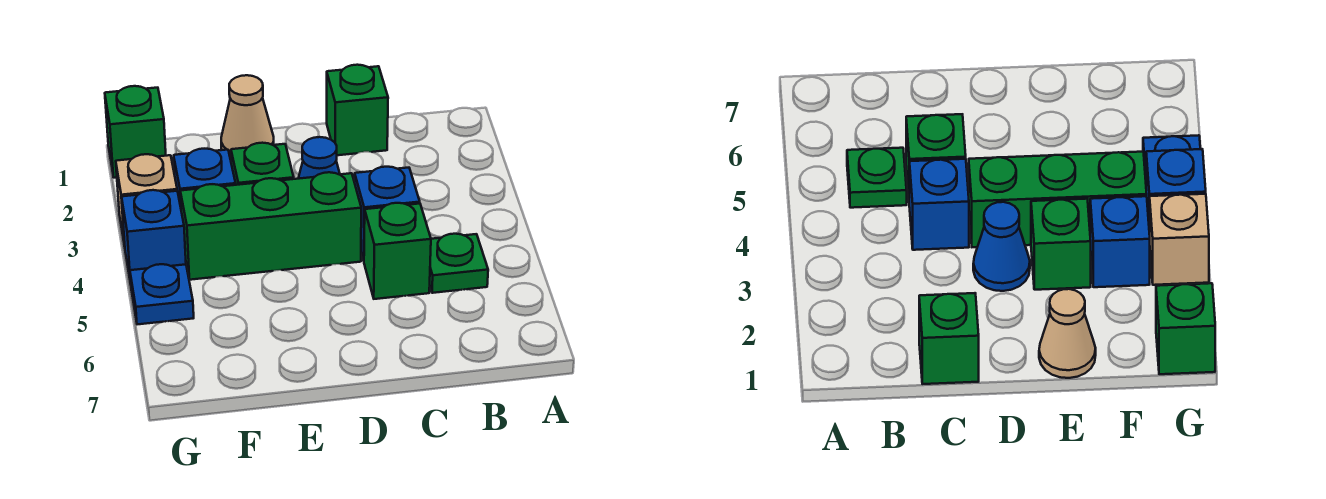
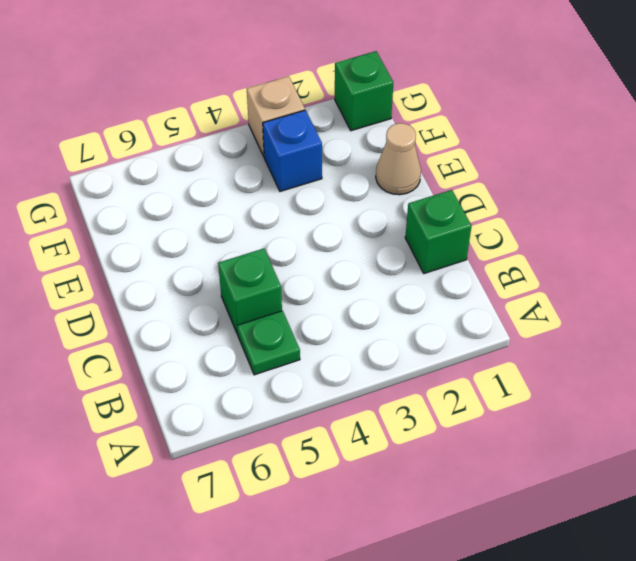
none -> blue brick C4 level 1
none -> blue cone D3 level 1
none -> green brick D4:F4 level 1

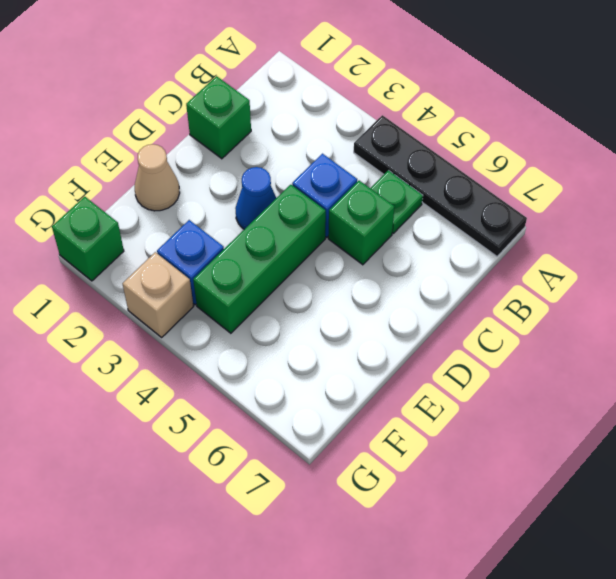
black plate A4:A7 level 1 -> none
none -> green brick E3 level 1
none -> blue brick G4 level 1
none -> blue plate G5 level 1

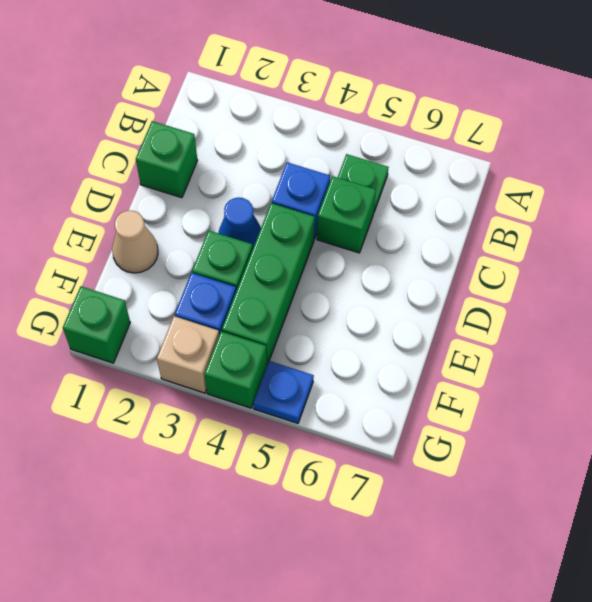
green brick G4 level 1 -> blue brick G4 level 1

